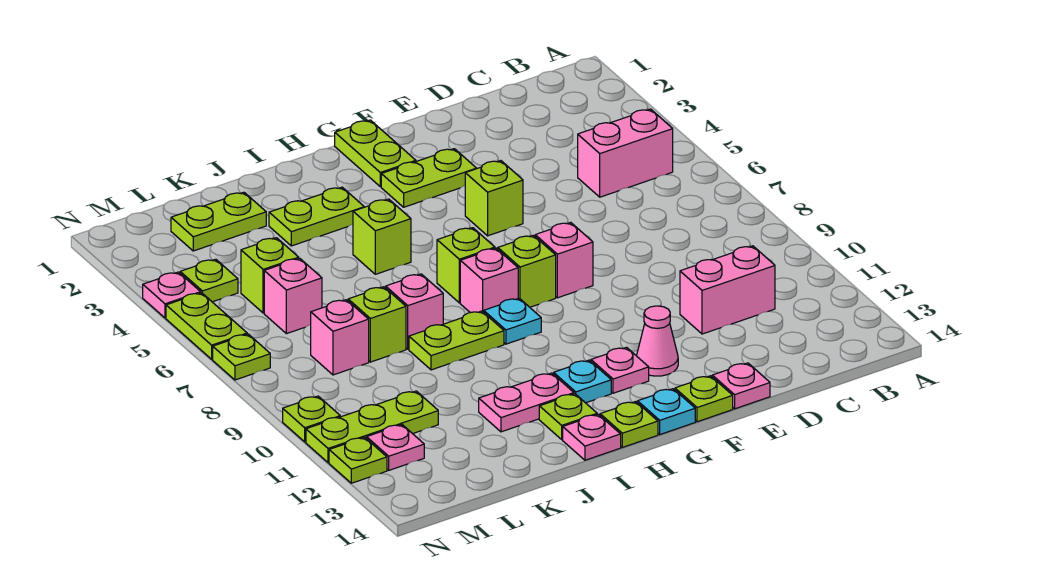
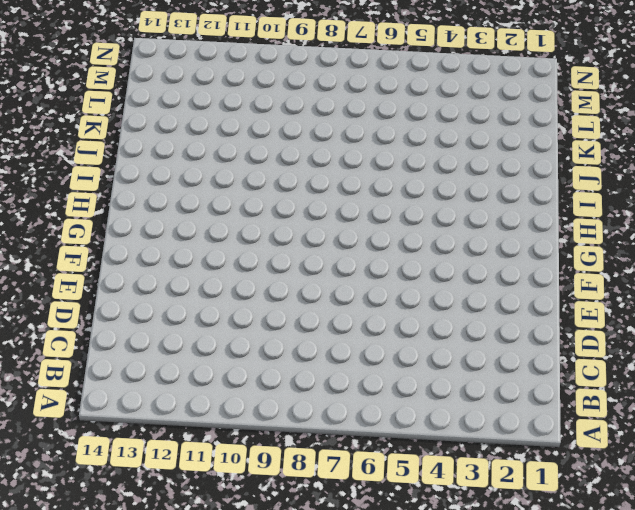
none -> pink brick B5:C5 level 1
none -> pink brick C11:D11 level 1
none -> pink plate E14 level 1
none -> lime plate F3:G3 level 1

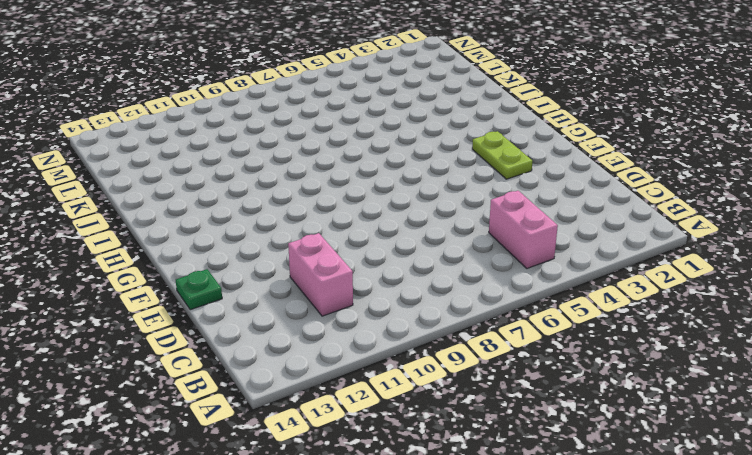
green plate E14 level 1 -> pink plate E14 level 1
none -> lime brick F5 level 1
none -> pink brick F8 level 1
none -> pink cone F12 level 1
none -> lime plate F14 level 1

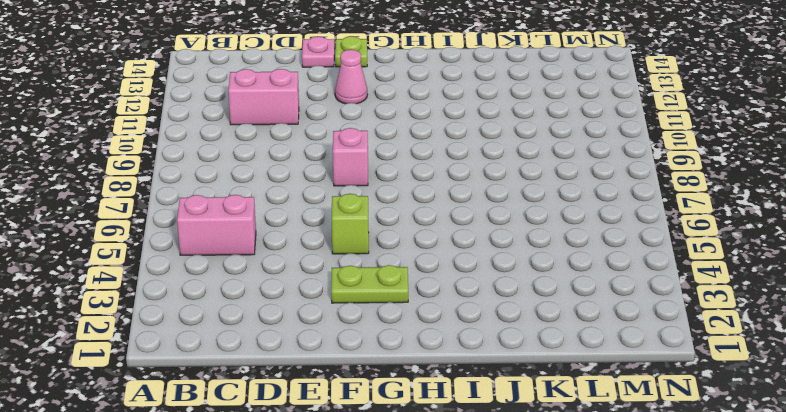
none -> lime plate G1:G2 level 1
none -> lime brick G8 level 1
none -> pink plate G12 level 1
none -> cyan plate G14 level 1

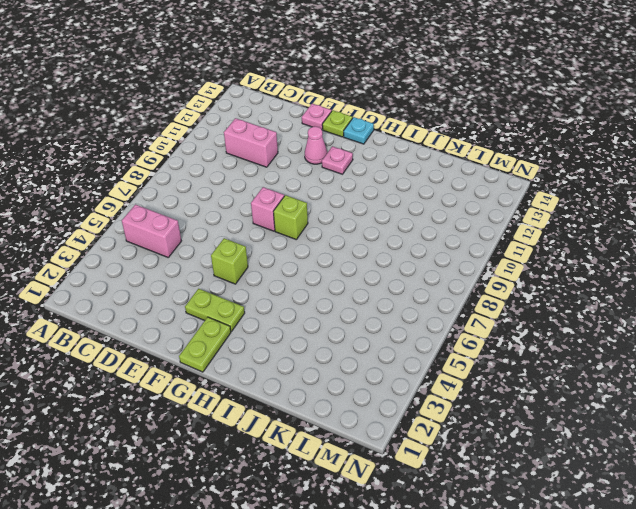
none -> lime brick H7 level 1
none -> pink brick H8 level 1
none -> cyan plate H9 level 1
none -> cyan plate H12 level 1

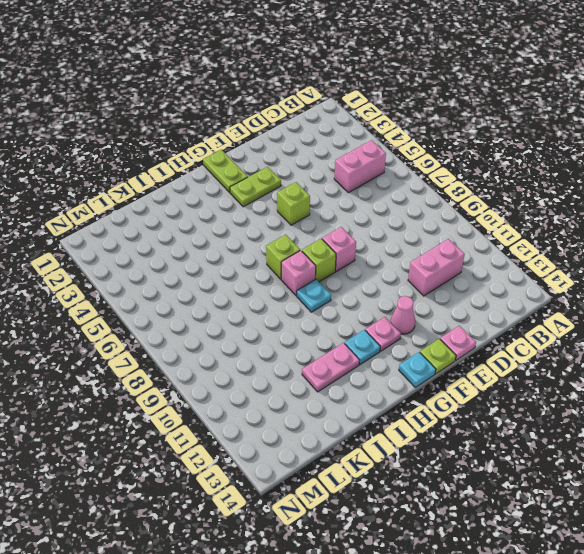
none -> lime plate H14 level 1
none -> lime plate I3:J3 level 1
none -> lime brick I5 level 1
none -> lime plate I9:J9 level 1

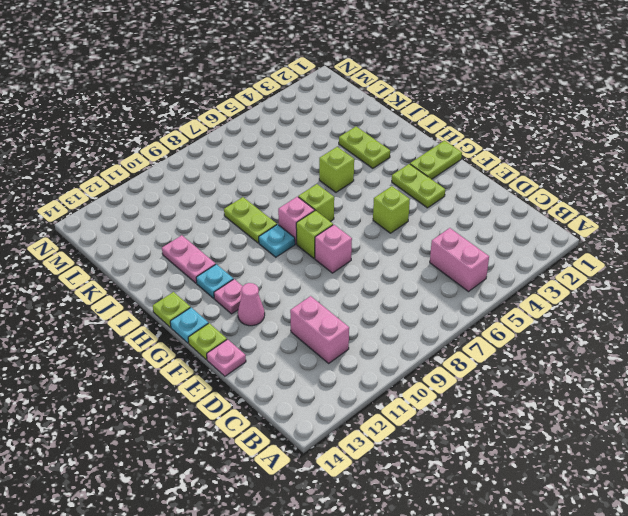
none -> lime plate I13 level 1
none -> pink plate I14 level 1
none -> pink brick J8 level 1
none -> lime plate K2:L2 level 1

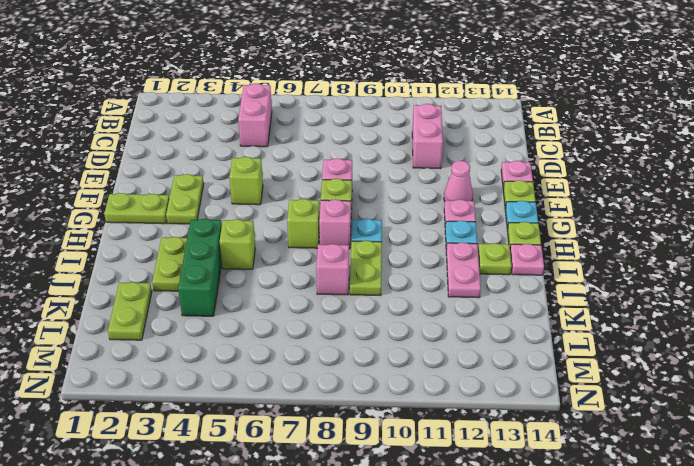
green brick I4:K4 level 1 -> none
none -> lime brick K8 level 1
none -> lime brick L5 level 1
none -> pink brick L6 level 1
none -> pink brick L8 level 1

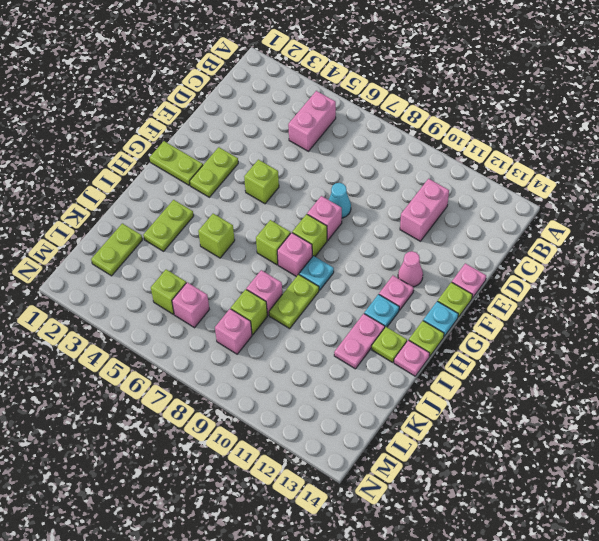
cyan cone E8 level 1 -> none
none -> lime plate L11:N11 level 1
none -> lime plate M4 level 1
none -> pink plate M12 level 1
none -> pink plate N4 level 1

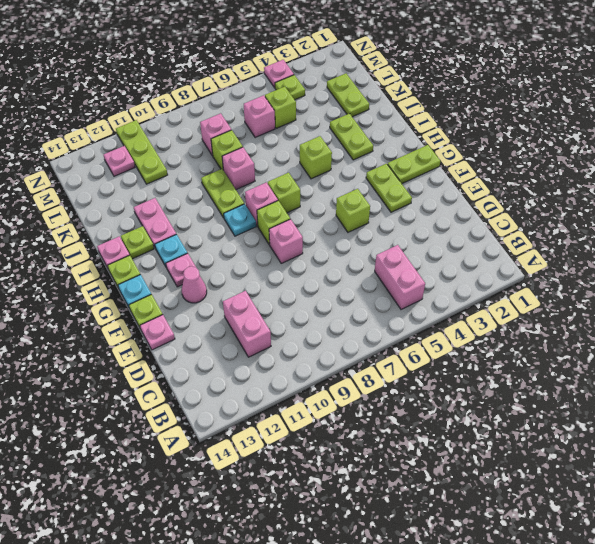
none -> lime plate N5:N6 level 1
none -> lime plate N7 level 1
none -> lime plate N10 level 1
none -> lime plate N12 level 1

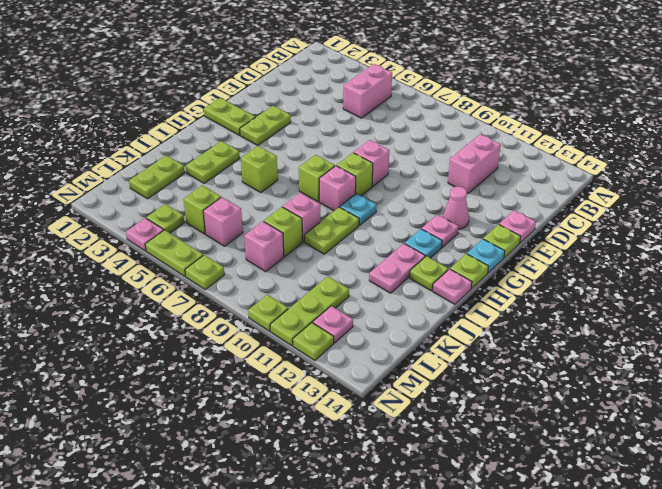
none -> lime brick F5 level 1

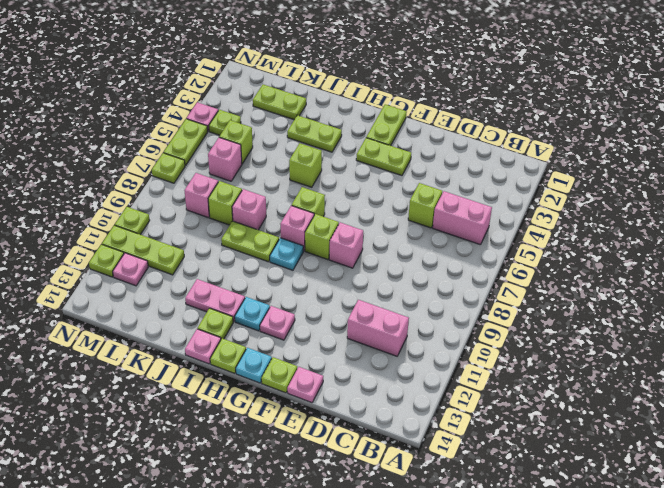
lime brick D5 level 1 -> lime brick F5 level 1
none -> pink cone F12 level 1

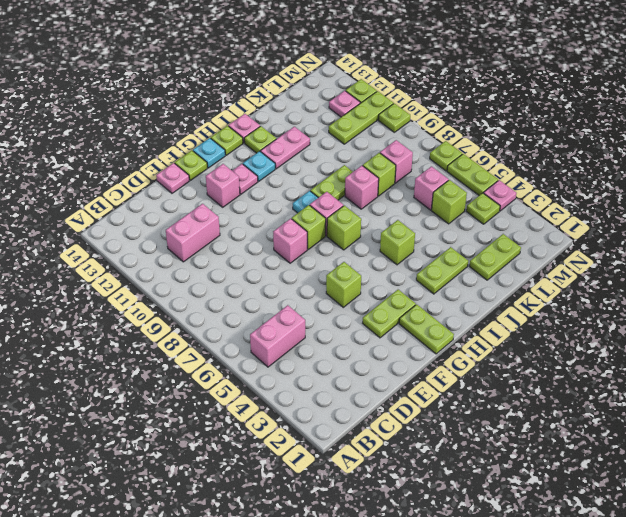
pink brick F12 level 1 -> pink cone F12 level 1

